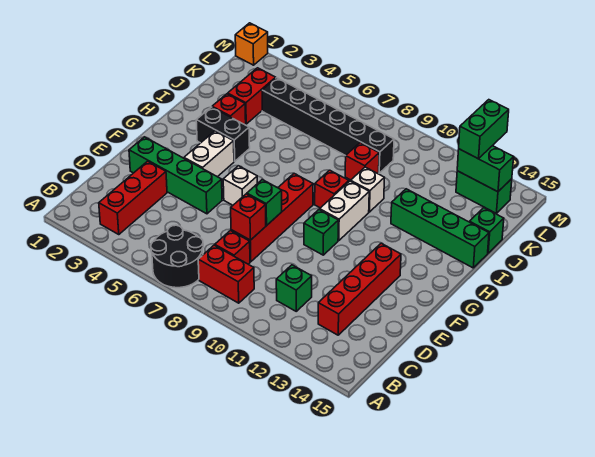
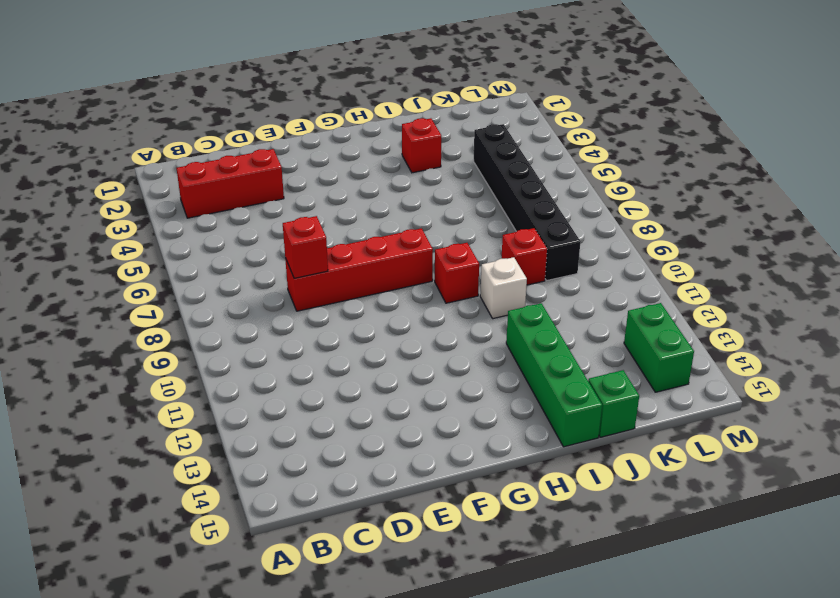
none -> black round brick A6:B7 level 1
none -> red brick B8:B9 level 1
none -> red brick C8 level 1

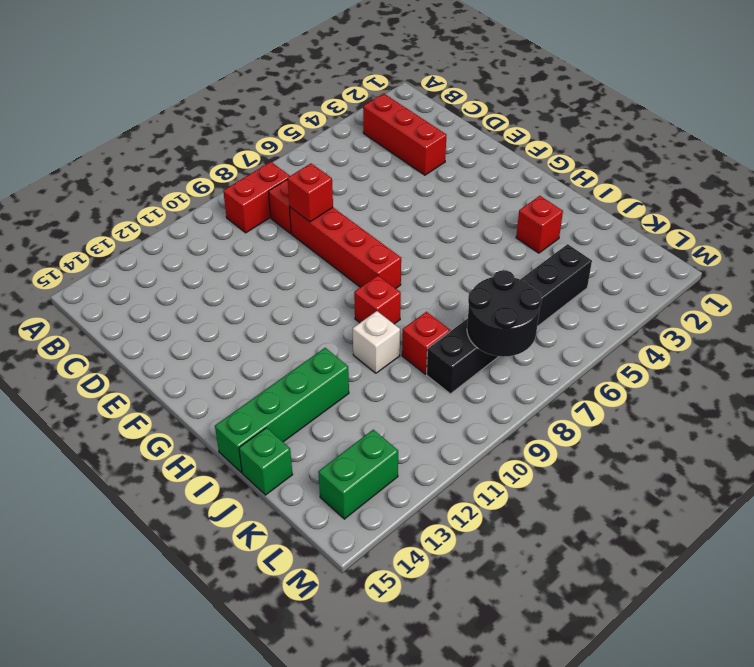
black round brick K7:L8 level 2 -> black round brick A6:B7 level 1
none -> green brick C11 level 1
none -> red brick C13:F13 level 1
none -> green brick E2:E5 level 1

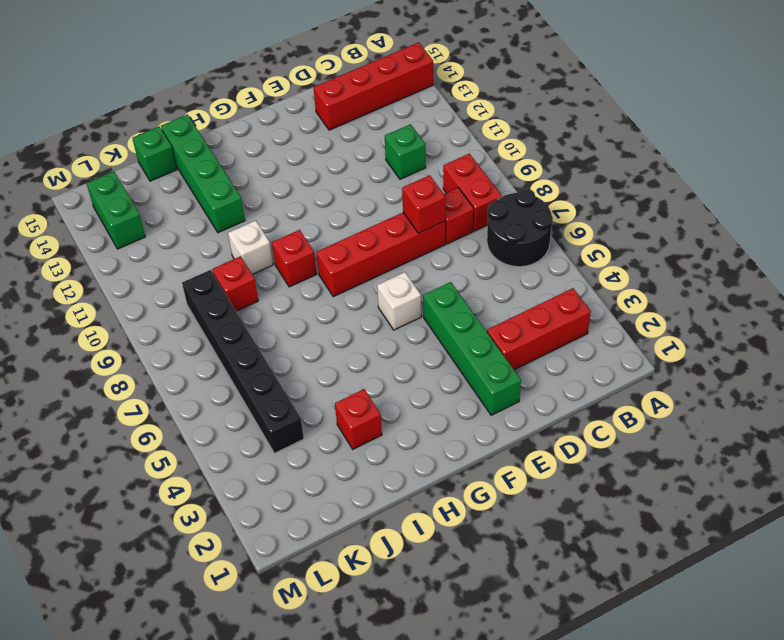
red brick A14:D14 level 1 -> red brick C13:F13 level 1
none -> white brick F4:G4 level 1
none -> green brick F10 level 1
none -> white brick G10:H10 level 1

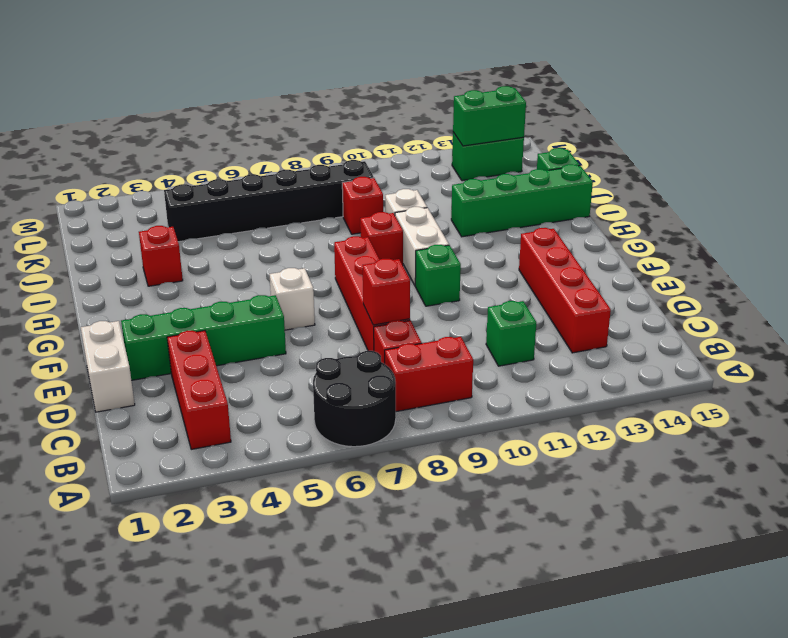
white brick D1:E1 level 1 -> white brick F4:G4 level 1
none -> black brick H3:H4 level 1
none -> red brick J3:K3 level 1
none -> orange brick M1 level 1

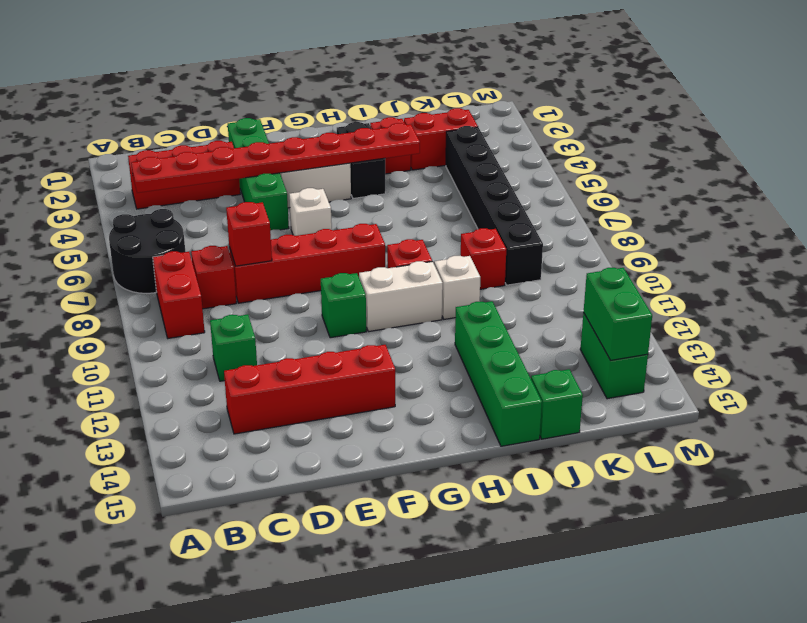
red plate B4:I4 level 2 -> none
none -> orange brick M1 level 1
none -> green brick E8 level 2
none -> green brick L13:M13 level 3

